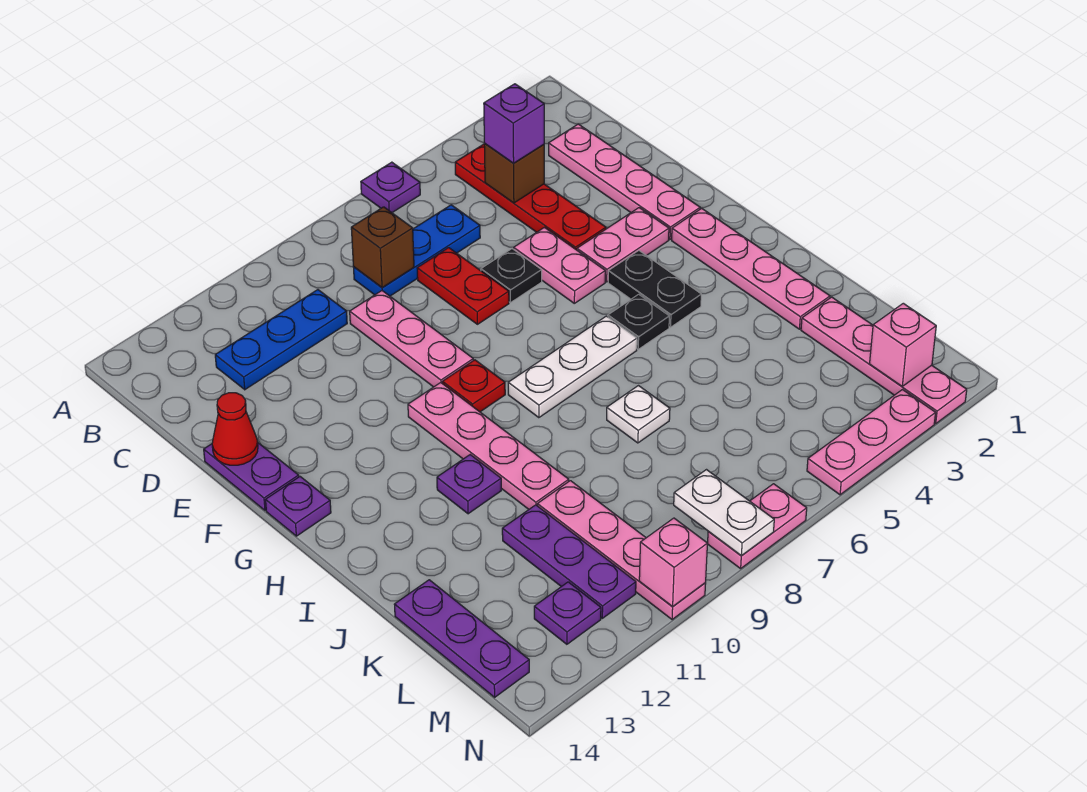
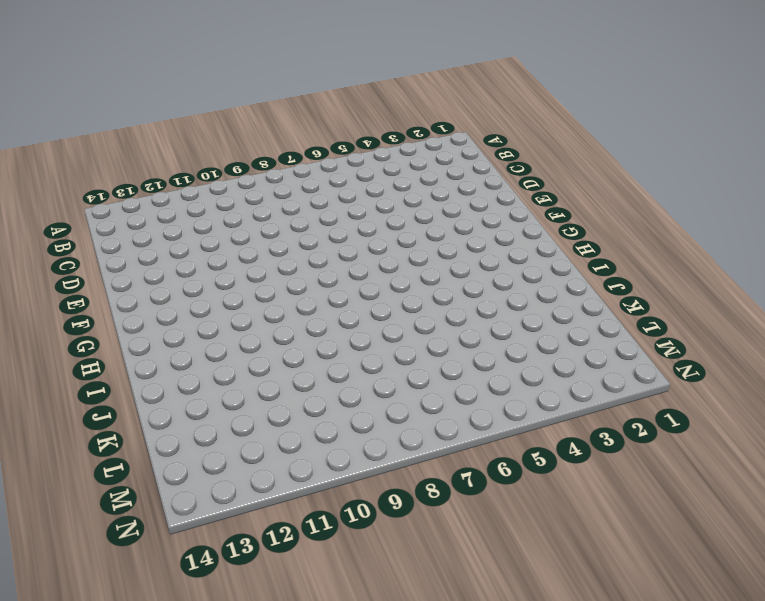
none -> purple plate A6 level 1
none -> red plate B4:E4 level 1
none -> pink plate C2:F2 level 1
none -> blue plate C6:C8 level 1

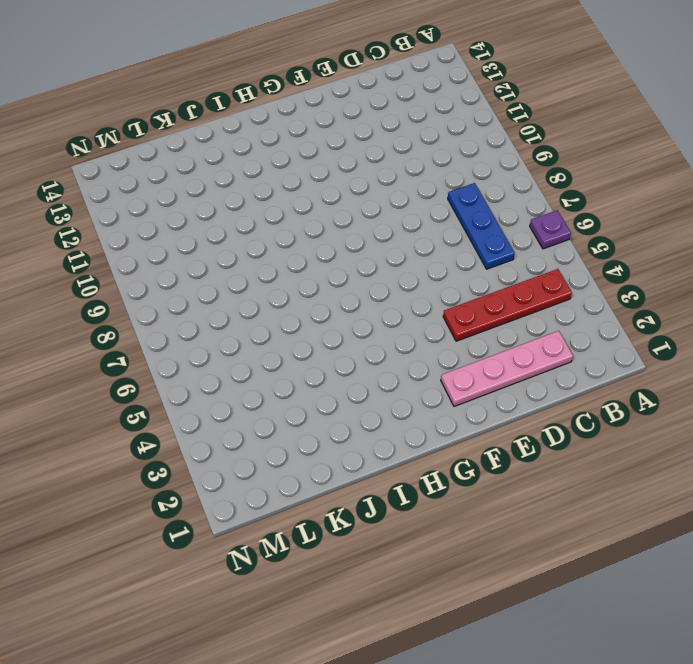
none -> blue plate C10:C12 level 1
none -> red plate D7:E7 level 1
none -> pink plate D9:F9 level 1
none -> pink plate E5:F5 level 1

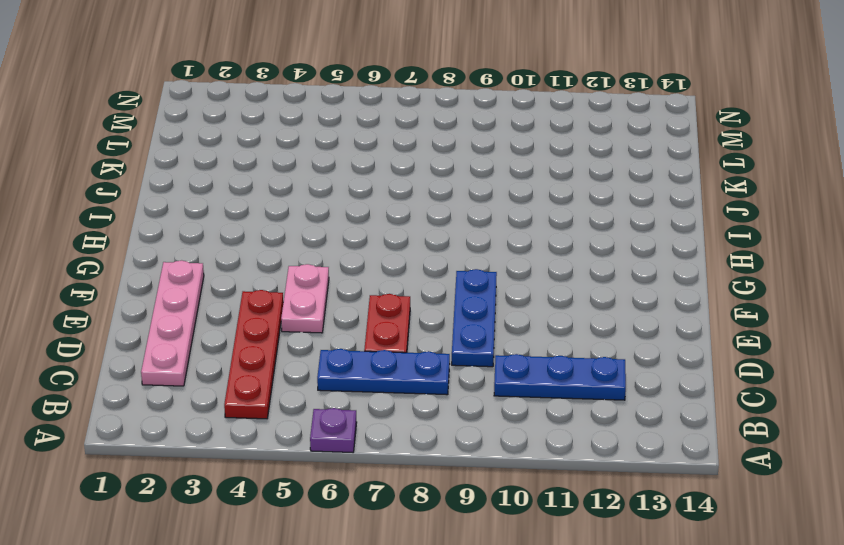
blue plate D9:F9 level 1 -> pink plate D9:F9 level 1
none -> black plate E6 level 1
none -> purple plate E14:F14 level 1
none -> pink plate F3:F4 level 1
none -> pink plate G2:J2 level 1

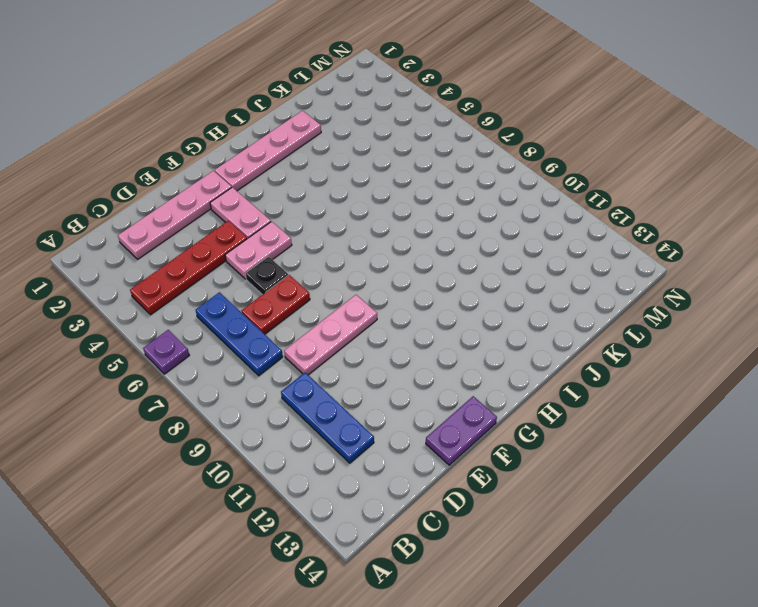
none -> black plate G4:H4 level 1
none -> red plate G9 level 1
none -> pink plate G10:J10 level 1
none -> purple plate G14 level 1

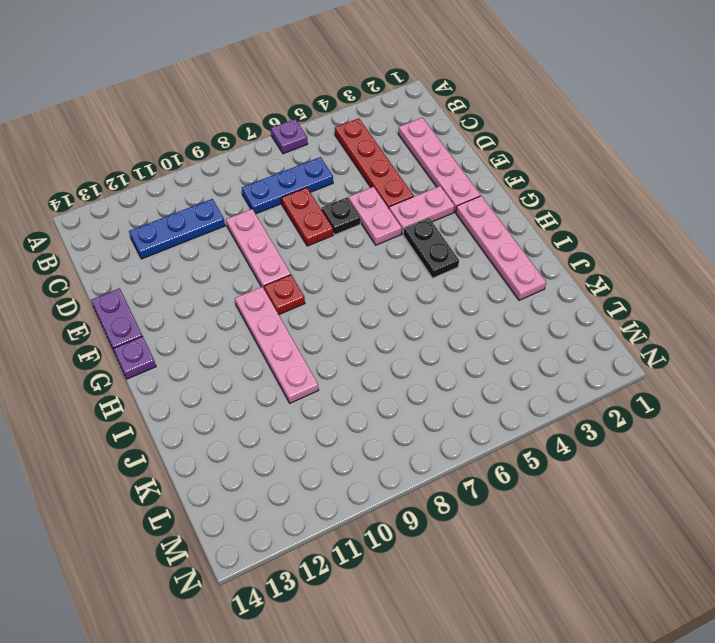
none -> black plate H5 level 1
none -> white plate H6:H8 level 1
none -> purple plate I11 level 1
none -> white plate J7 level 1

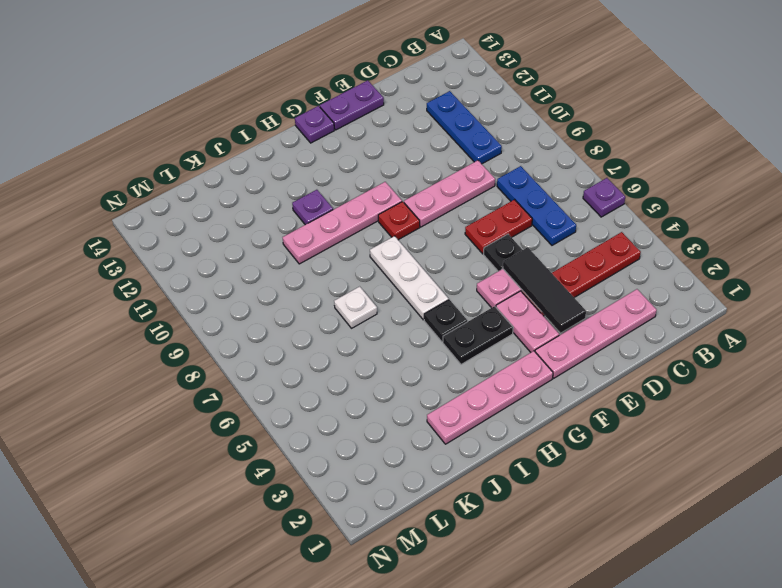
black tile E3:E5 level 2 -> none
none -> pink plate K2:N2 level 1
none -> pink plate K10:N10 level 1
none -> purple plate K11:M11 level 1
none -> purple plate K14:M14 level 1

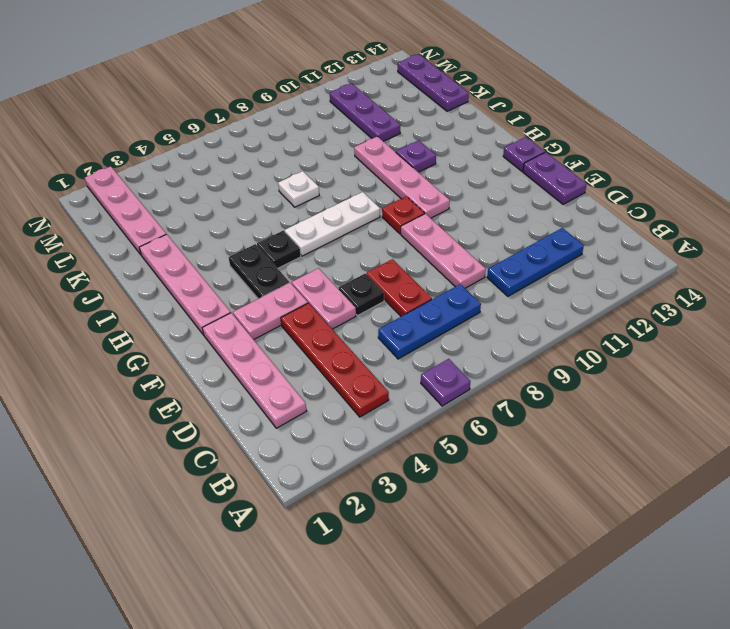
none -> pink plate K10:N10 level 1
none -> purple plate M12 level 1
none -> pink plate N3:N5 level 1
none -> pink plate N7:N8 level 1

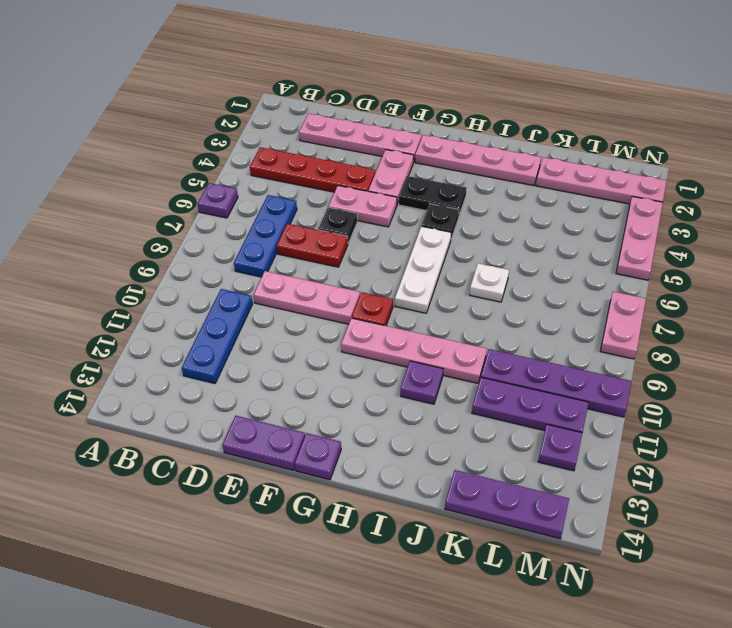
purple plate K10:N10 level 1 -> pink plate K10:N10 level 1
none -> brown brick C4 level 2
none -> brown brick C8 level 2
none -> red cone E14 level 2
none -> pink brick M2 level 2

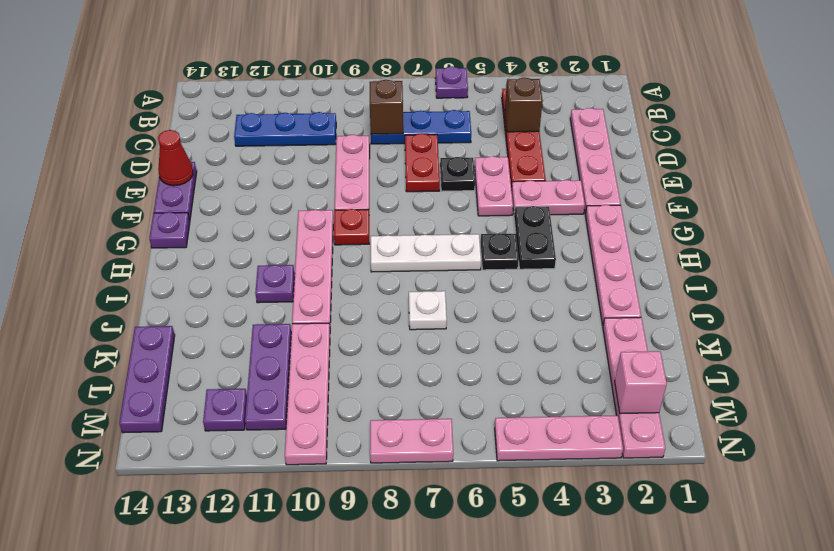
none -> white plate M8:N8 level 2
none -> pink brick N10 level 2
none -> purple brick C4 level 3

